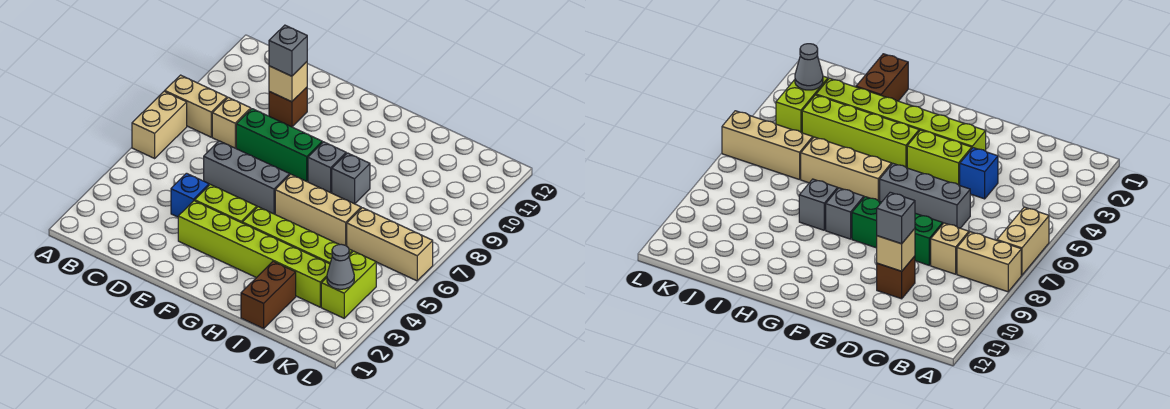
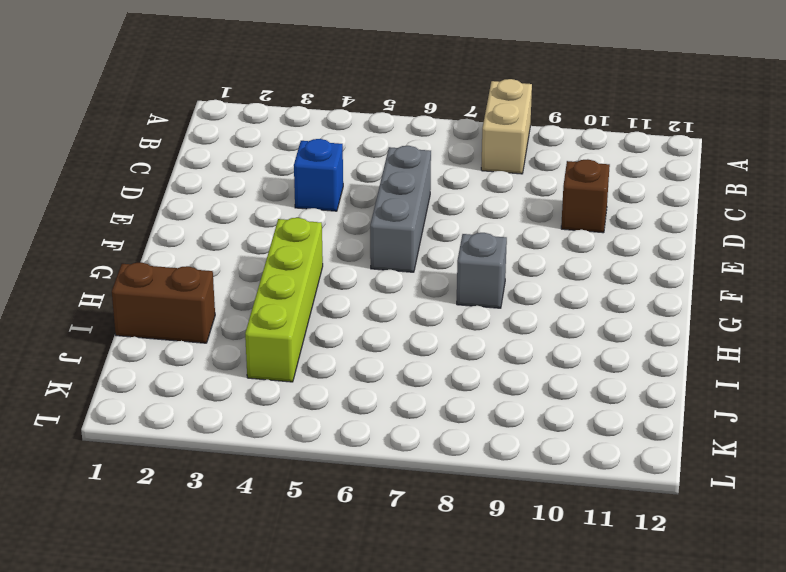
none -> tan brick A6:A7 level 1
none -> tan brick C8 level 1
none -> green brick D8:F8 level 1

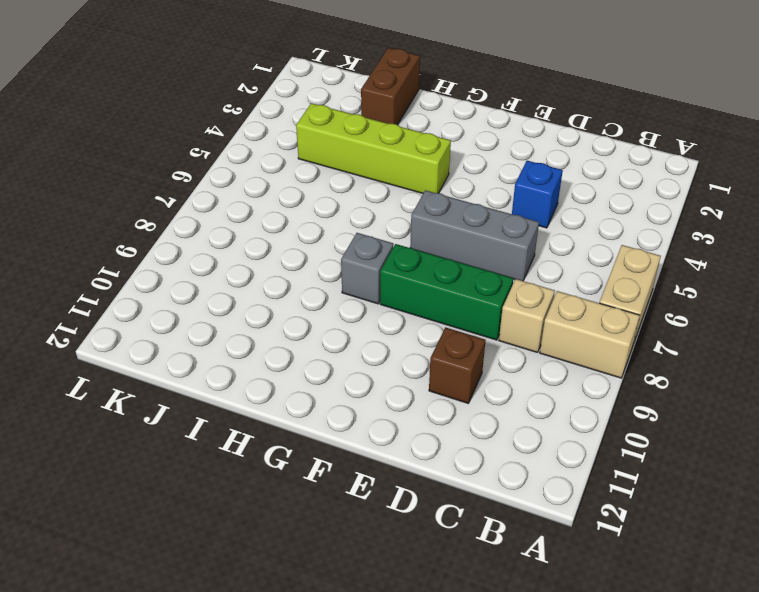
none -> lime brick E3:J3 level 1
none -> lime brick E4:F4 level 1
none -> tan brick G6:I6 level 1

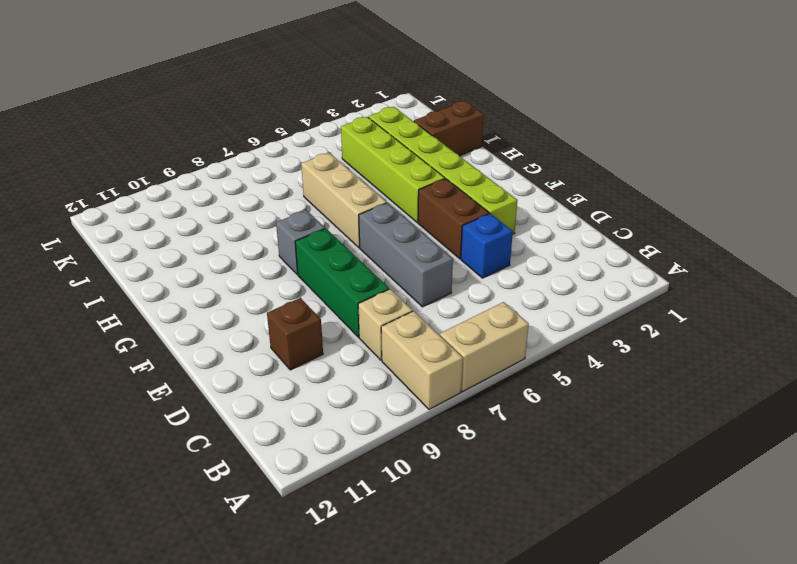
brown brick E4:F4 level 1 -> lime brick E4:F4 level 1
none -> grey brick H8 level 1
none -> tan brick J6:L6 level 1
none -> lime brick K3:K4 level 1

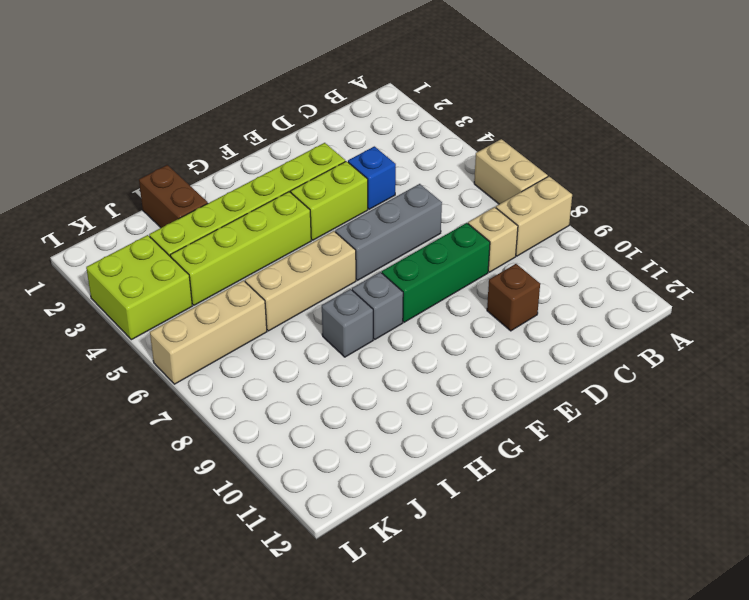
lime brick K3:L4 level 1 -> lime brick K3:K4 level 1
none -> tan brick D10 level 2
none -> grey cone K3 level 2
none -> grey brick D10 level 3

